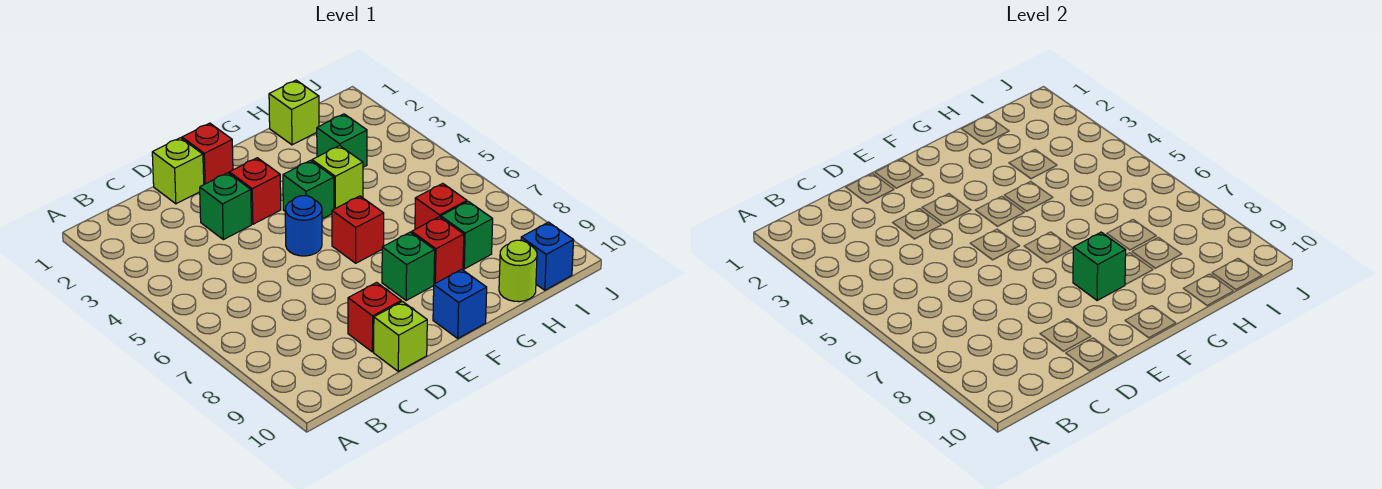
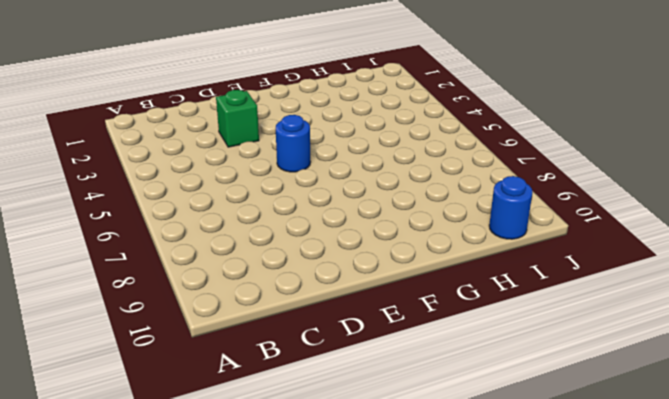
blue round brick I10 level 1 -> blue brick I10 level 1
none -> lime brick D1 level 1
none -> red brick D9 level 1
none -> lime brick D10 level 1

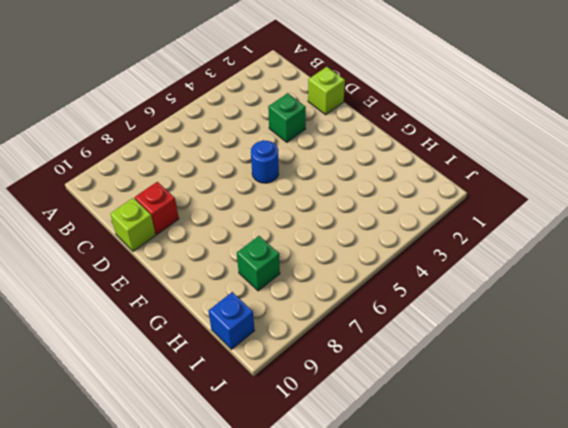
none -> red brick E1 level 1
none -> red brick E3 level 1
none -> green brick F4 level 1

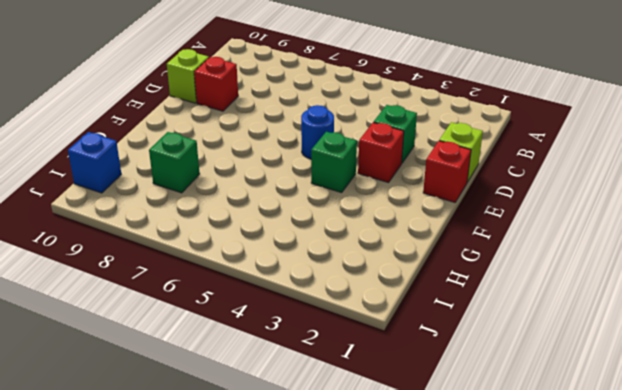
none -> red brick F6 level 1
none -> green brick F8 level 1
none -> blue brick F10 level 1

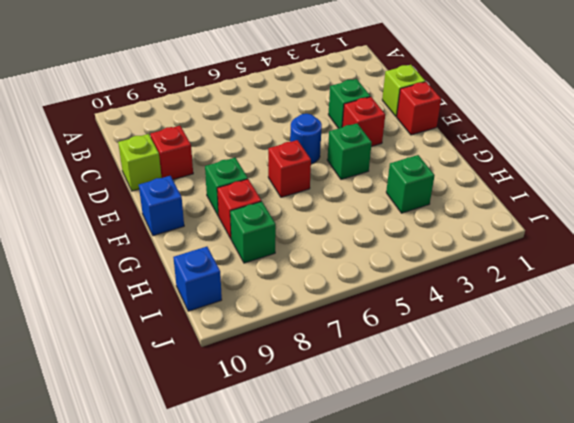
none -> lime brick G4 level 1
none -> lime brick H1 level 1
none -> red brick H7 level 1

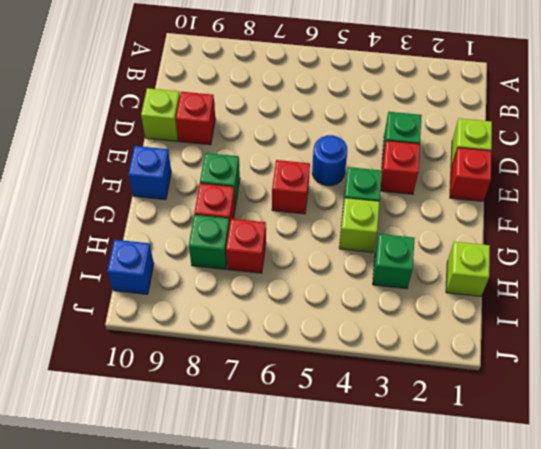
none -> lime round brick H10 level 1
none -> green brick F8 level 2

